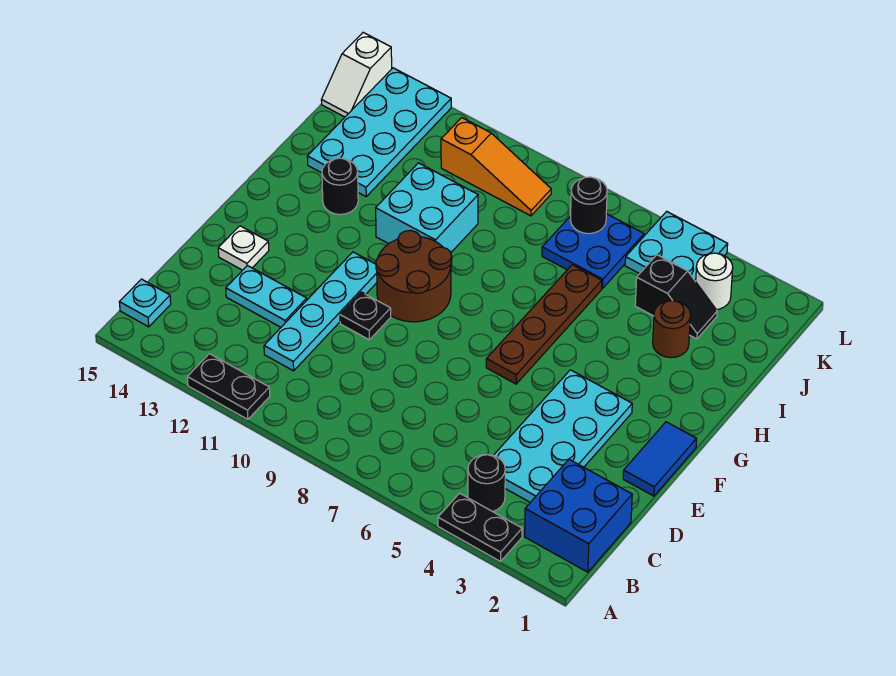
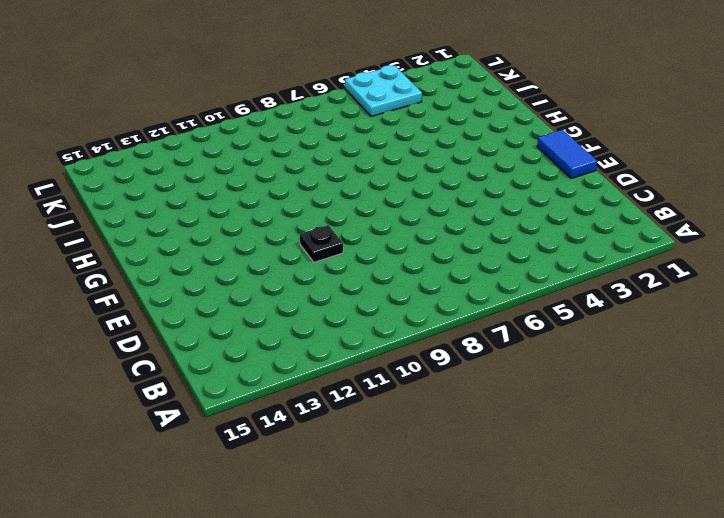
none -> black plate A3:A4 level 1
none -> black plate A11:A12 level 1
none -> blue brick B1:C2 level 1

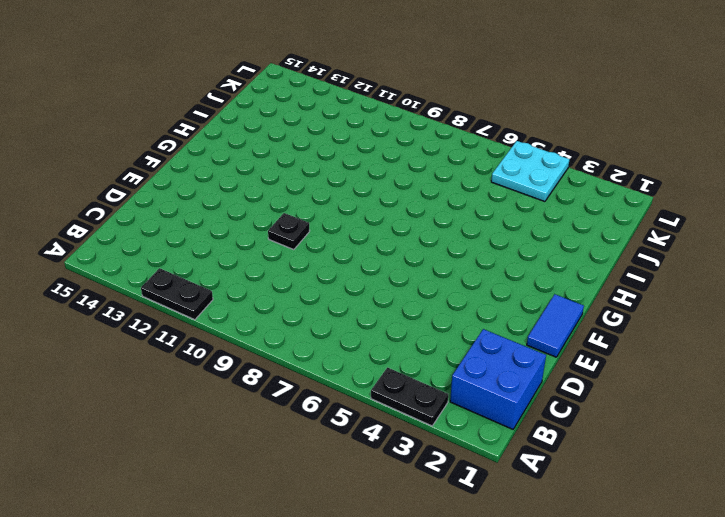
none -> black round brick B4 level 1
none -> cyan plate B15 level 1
none -> cyan plate C3:F4 level 1

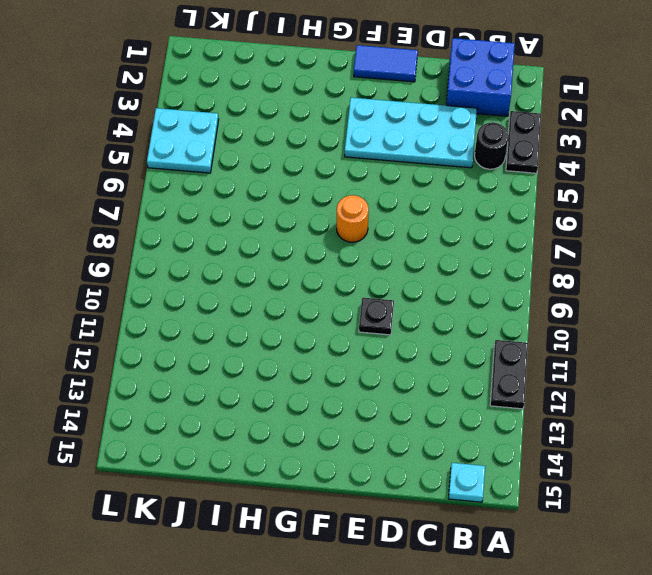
orange round brick F7 level 1 -> none
none -> cyan plate C11:F11 level 1
none -> cyan plate D12:D13 level 1
none -> white plate E14 level 1

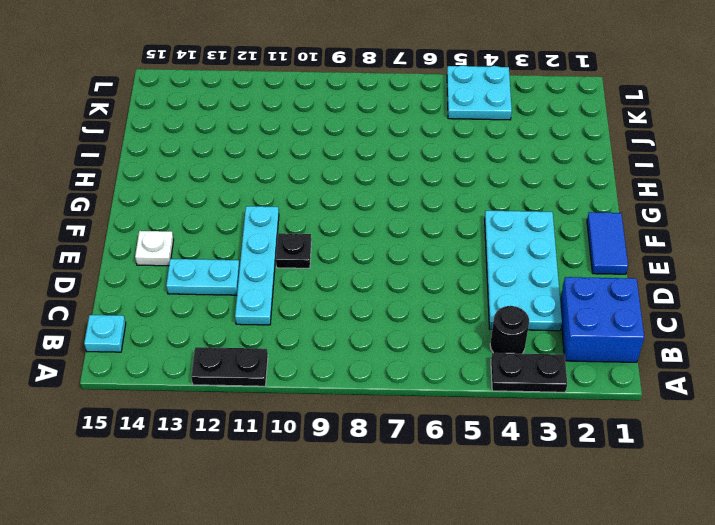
none -> brown plate F6:I6 level 1
none -> brown round brick F9:G10 level 1
none -> cyan brick H10:I11 level 1

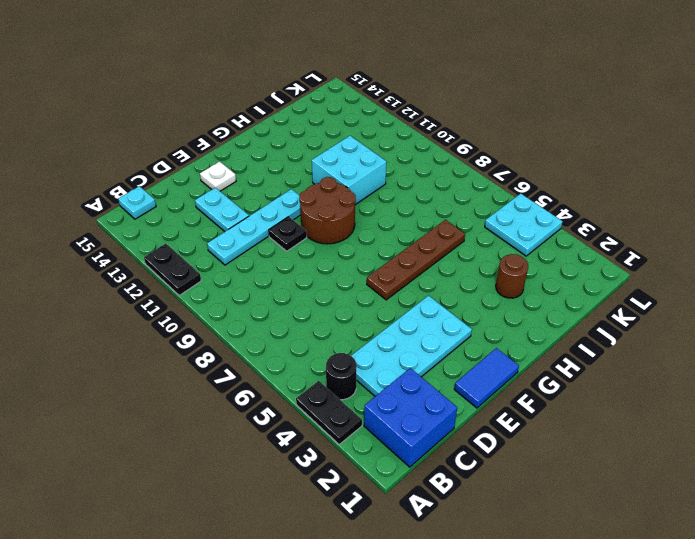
none -> black round brick H13 level 1
none -> cyan plate I13:L14 level 1
none -> black slope J3:J4 level 1 top 4

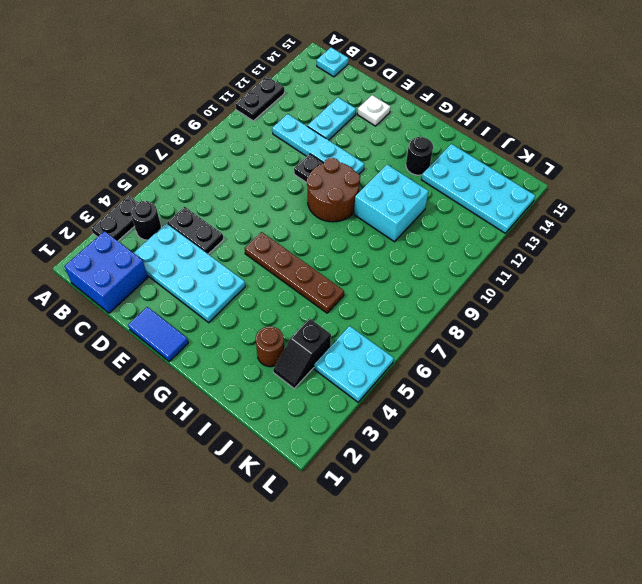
black plate C5:D5 level 1 -> none
none -> blue plate J6:K7 level 1
none -> white round brick K3 level 1
none -> orange slope K9:K11 level 1 top 11

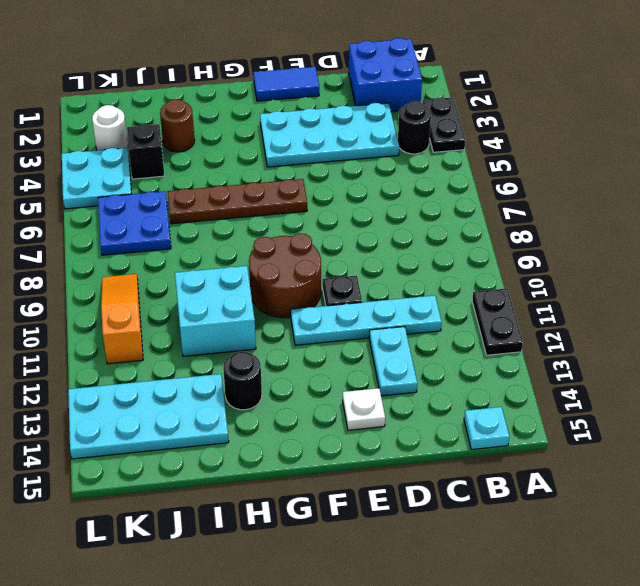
none -> white slope K15:L15 level 1 top L
none -> black round brick K7 level 2

